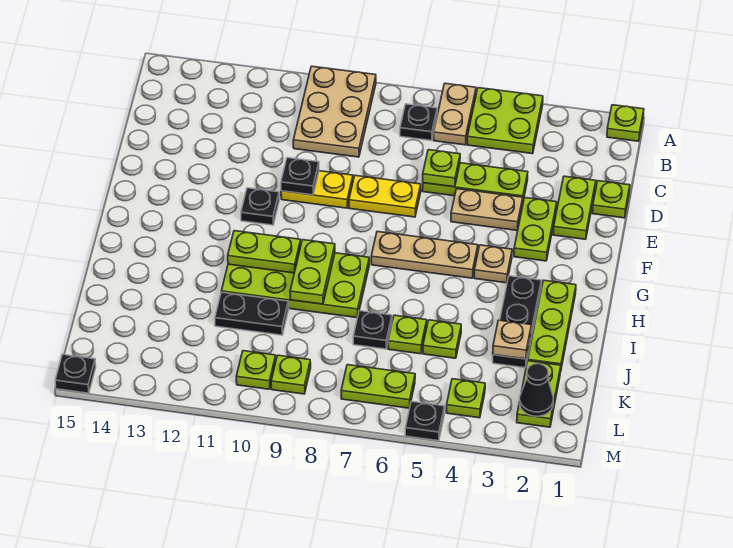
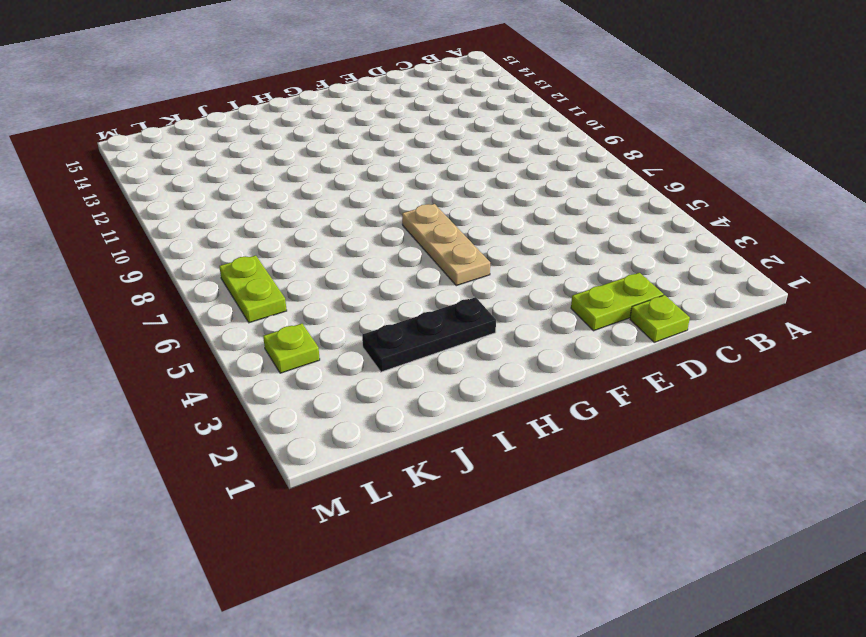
none -> lime plate A1 level 1
none -> lime plate A4:B5 level 1
none -> tan plate A6:B6 level 1
none -> tan plate A9:C10 level 1

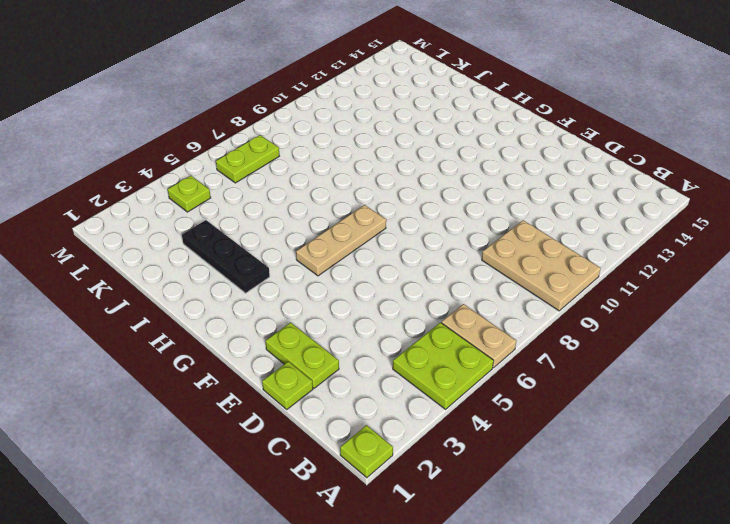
none -> black plate B7 level 1
none -> lime plate D4:D6 level 1
none -> lime plate E3:F3 level 1
none -> tan plate E4:E5 level 1

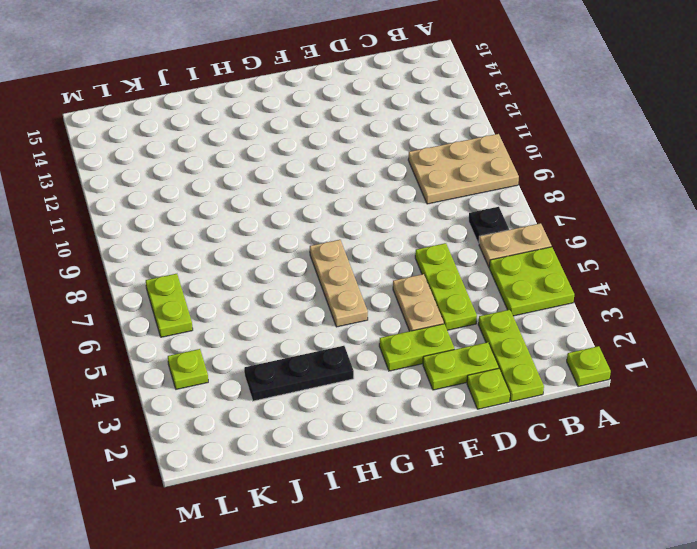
lime plate C1:C3 level 1 -> lime plate H2:J2 level 1
none -> yellow plate E7:E8 level 1
none -> yellow plate E9:E10 level 1
none -> black plate F11 level 1
none -> tan plate G4 level 1

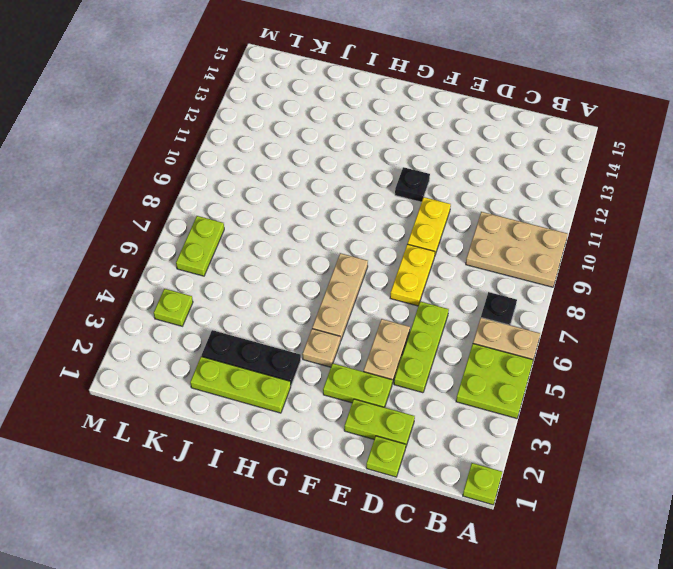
none -> lime plate H8:I11 level 1
none -> lime plate J5 level 1
none -> lime plate J6 level 1
none -> black plate J7 level 1

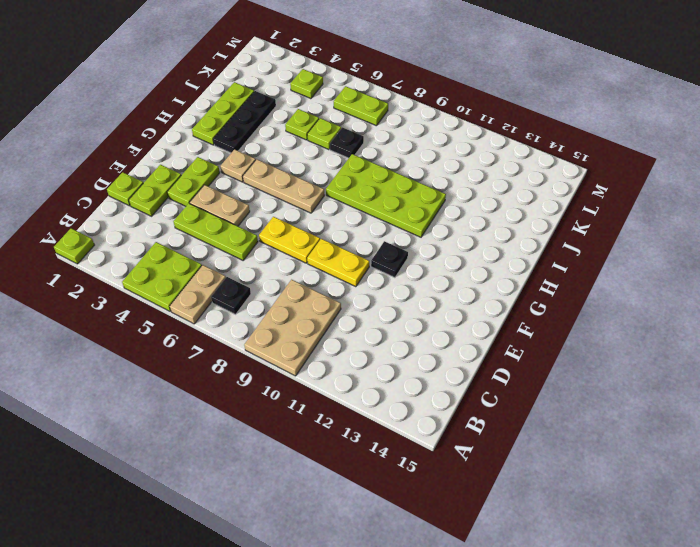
none -> black plate J10:J11 level 1
none -> lime plate K2:L2 level 1
none -> lime plate L9 level 1
none -> lime plate L10 level 1

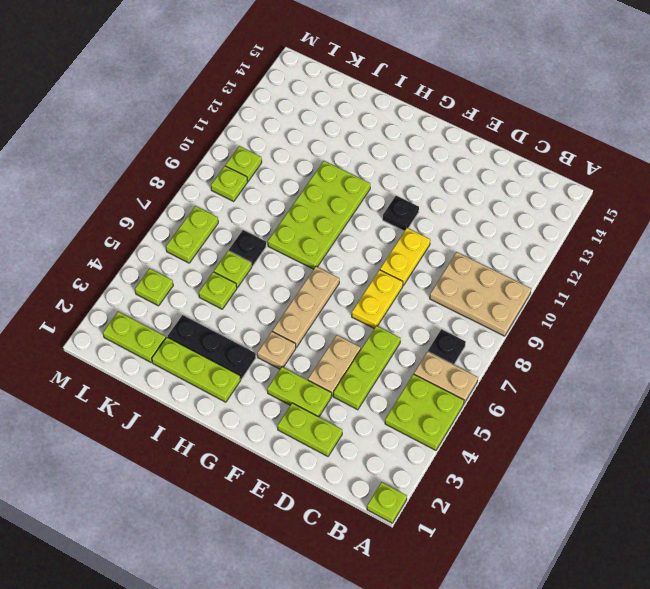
none -> lime plate D1 level 1
none -> black plate J10:J11 level 1
none -> black plate M5 level 1
none -> black plate M15 level 1

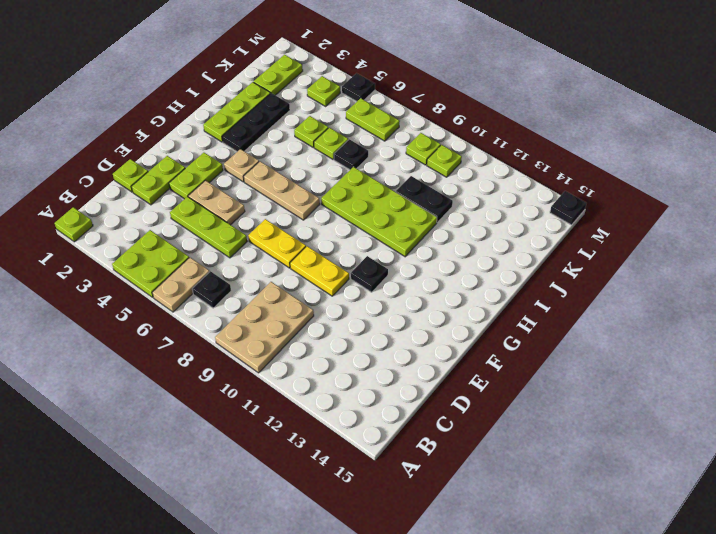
none -> lime plate D6 level 2
none -> black plate E10 level 2
none -> lime plate H9:I9 level 2
none -> lime plate H10:H11 level 2

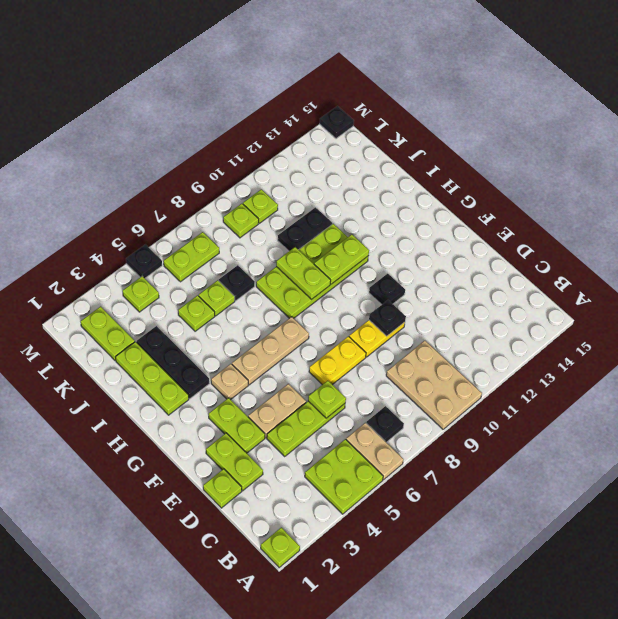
none -> tan plate J3 level 2
none -> black cone L2 level 2

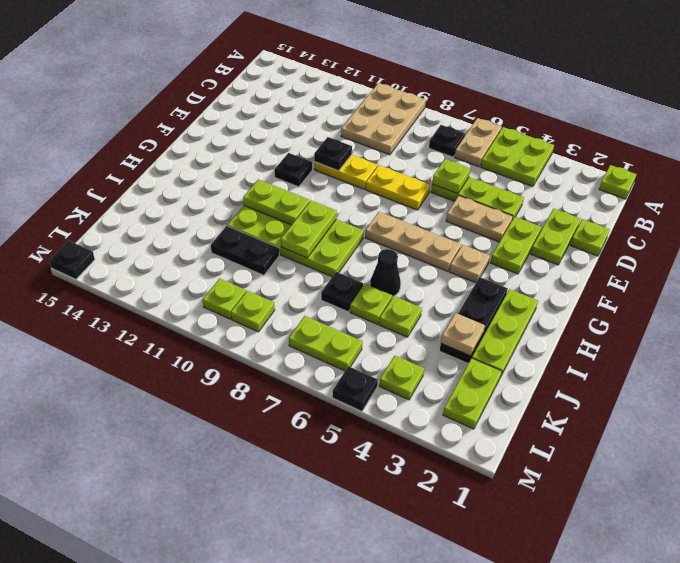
black cone I6 level 1 -> black cone L2 level 2

